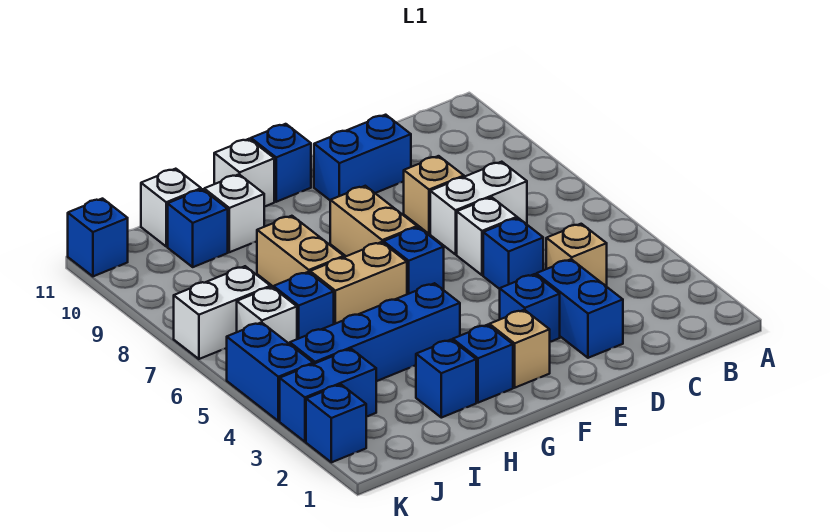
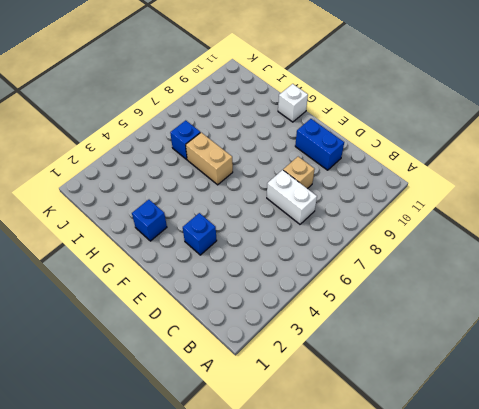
none -> tan brick C4 level 1
none -> blue brick D2:D3 level 1
none -> blue brick D5 level 1

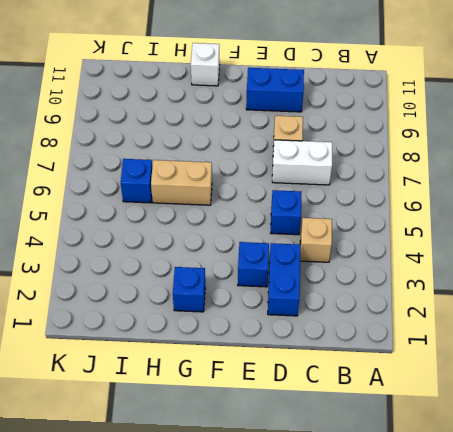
none -> white brick D6 level 1
none -> tan brick F2 level 1
none -> blue brick F6 level 1

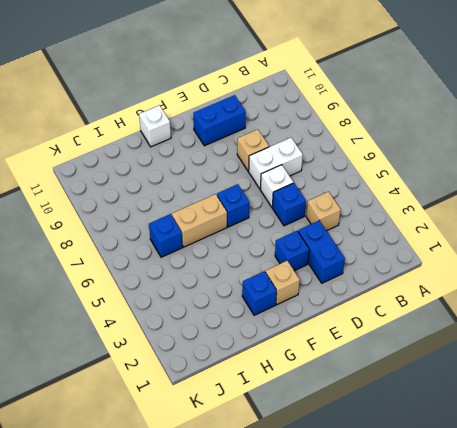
none -> tan brick F7:F8 level 1
none -> blue brick F11 level 1
none -> blue brick G4:J4 level 1

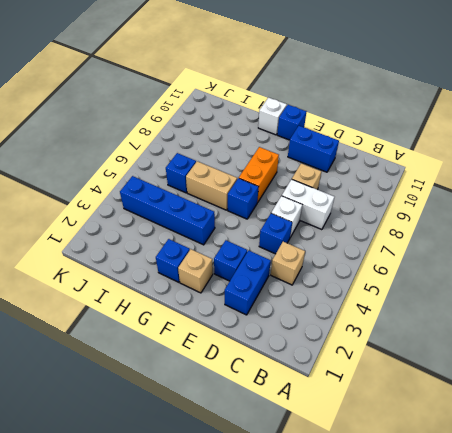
orange brick F7:F8 level 1 -> tan brick F7:F8 level 1
none -> blue brick H2 level 1
none -> tan brick H7:H8 level 1
none -> white brick H10 level 1

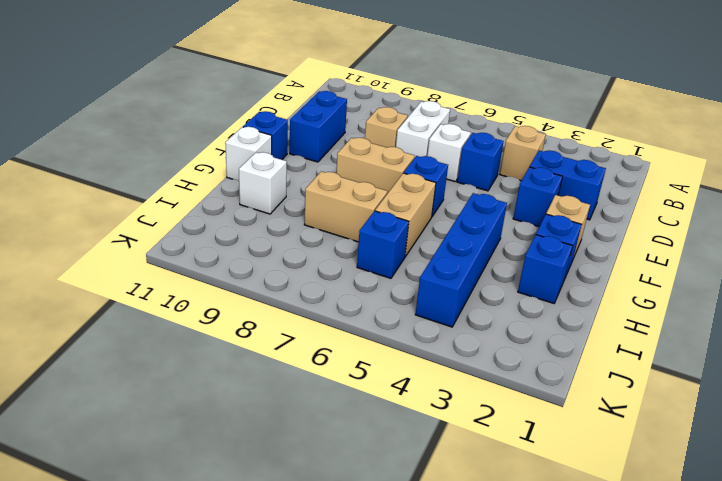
none -> blue brick I10 level 1
none -> white brick I11 level 1
none -> blue brick J3:K3 level 1

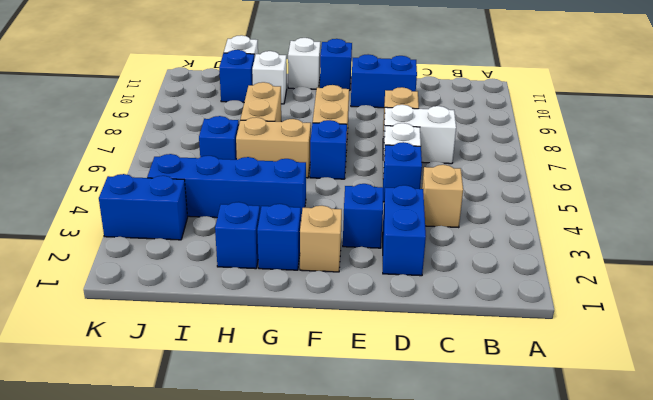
none -> white brick J6 level 1
none -> white brick J7:K7 level 1
none -> blue brick K2 level 1

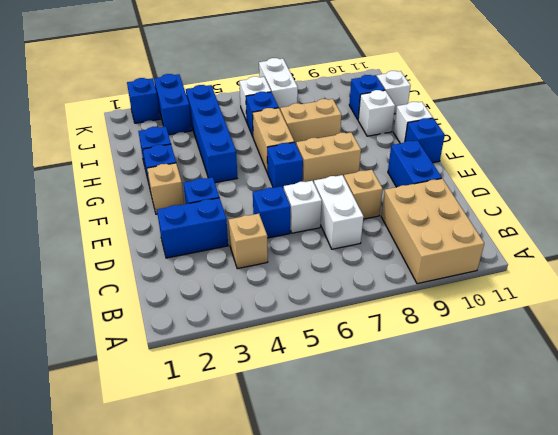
tan brick A9:C10 level 1 -> none
none -> blue brick K4:K5 level 1
none -> blue brick K11 level 1

